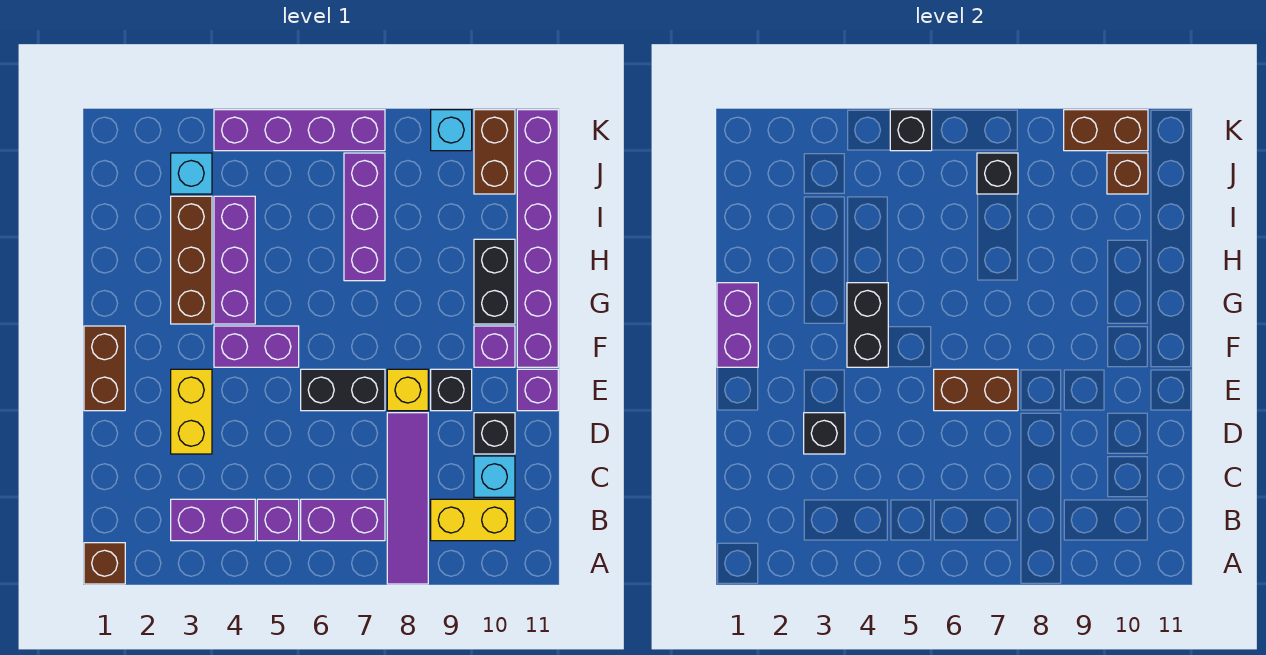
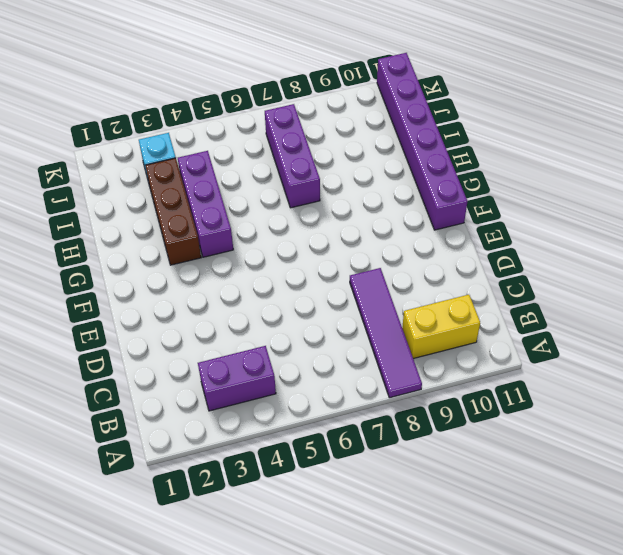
none -> brown brick A1 level 1
none -> purple brick B5 level 1
none -> purple brick B6:B7 level 1
none -> cyan brick C10 level 1

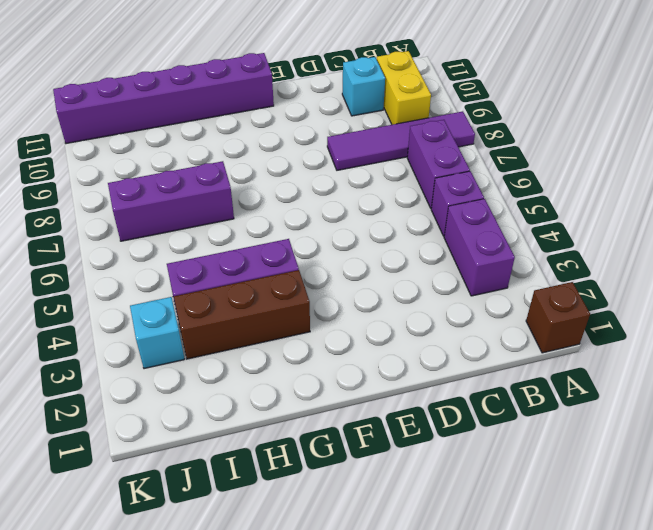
none -> yellow brick D3:E3 level 1
none -> black brick D10 level 1
none -> brown brick E1:F1 level 1
none -> black brick E6:E7 level 1

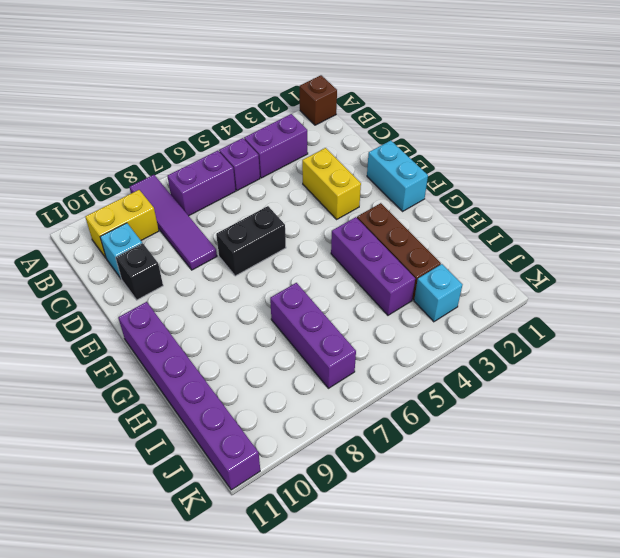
cyan brick E1:F1 level 1 -> brown brick E1:F1 level 1
none -> yellow brick E8 level 1
none -> black brick E9 level 1
none -> purple brick E11 level 1
none -> purple brick F4:F5 level 1

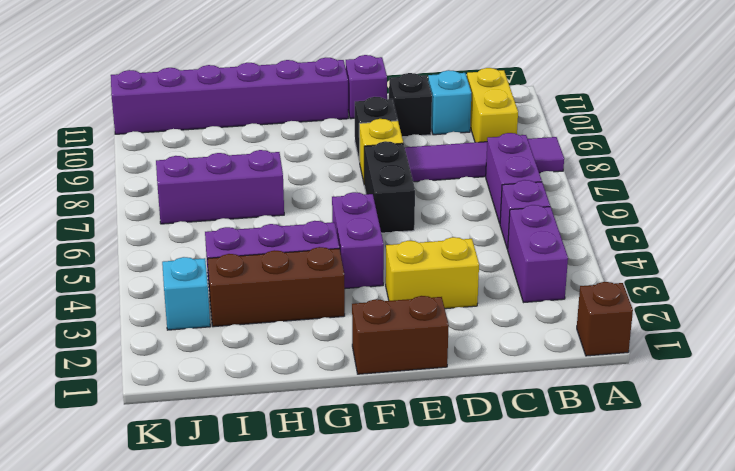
none -> purple brick F10 level 1
none -> black brick G10:H10 level 1
none -> brown brick J10:K10 level 1
none -> purple brick K4:K7 level 1

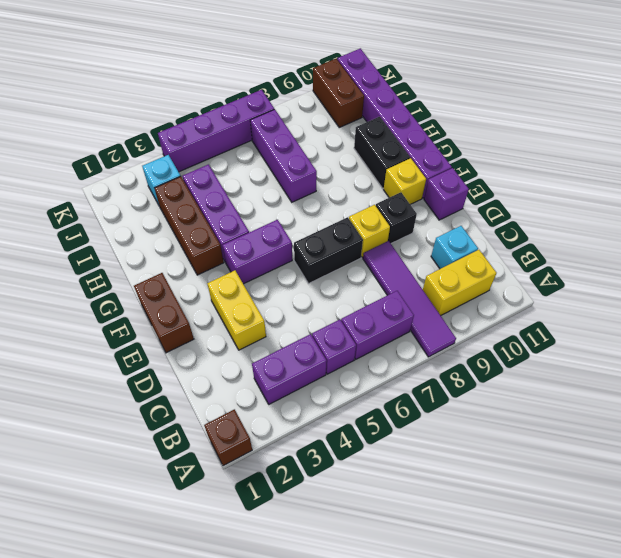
yellow brick F10 level 1 -> purple brick F10 level 1
none -> black brick D10 level 1
none -> cyan brick K9 level 1
none -> black brick D3 level 2
none -> brown brick E6:E7 level 2

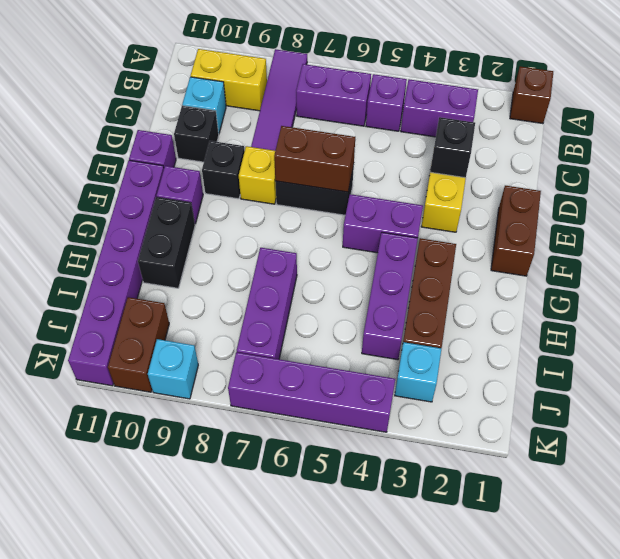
none -> purple brick F1:G1 level 2
none -> black brick F4:G4 level 2
none -> black brick J7 level 2
none -> brown brick J10 level 2

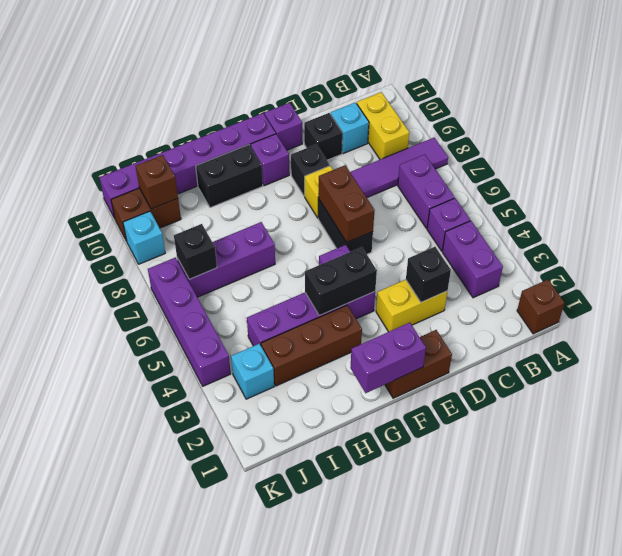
none -> black brick K5 level 2
none -> brown brick K9:K10 level 2

